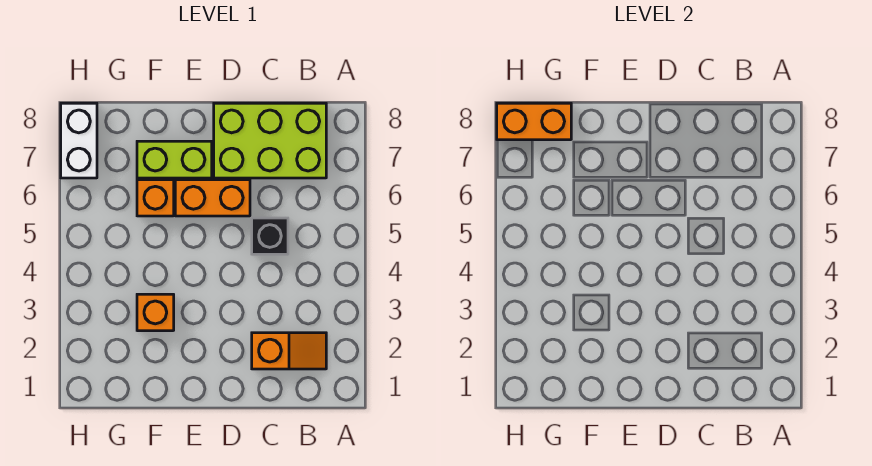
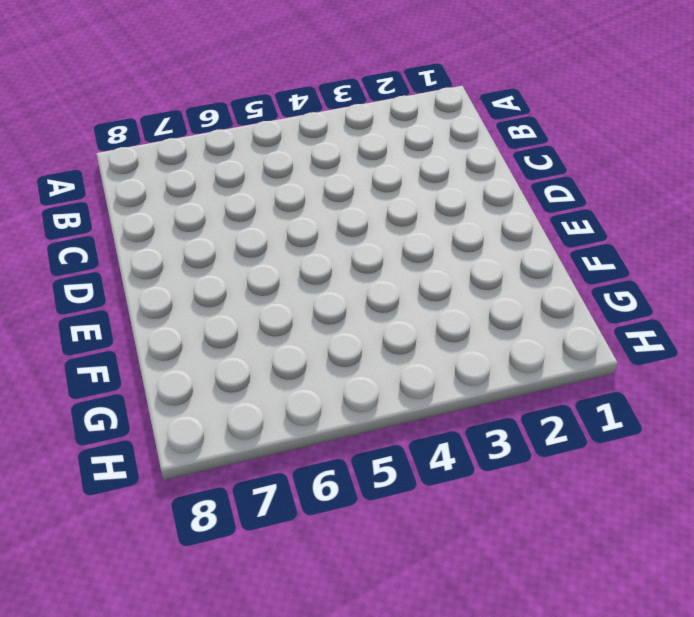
none -> orange slope B2:C2 level 1 top C
none -> lime brick B7:D8 level 1

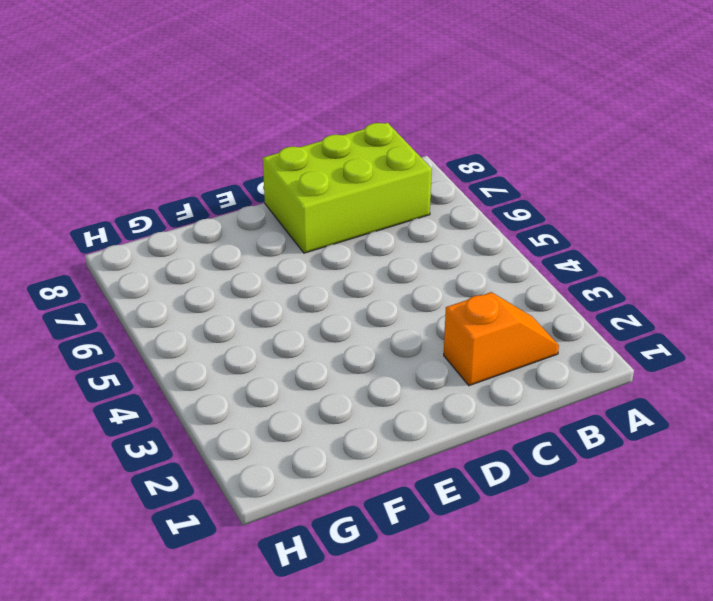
none -> black brick C5 level 1
none -> orange brick D6:E6 level 1

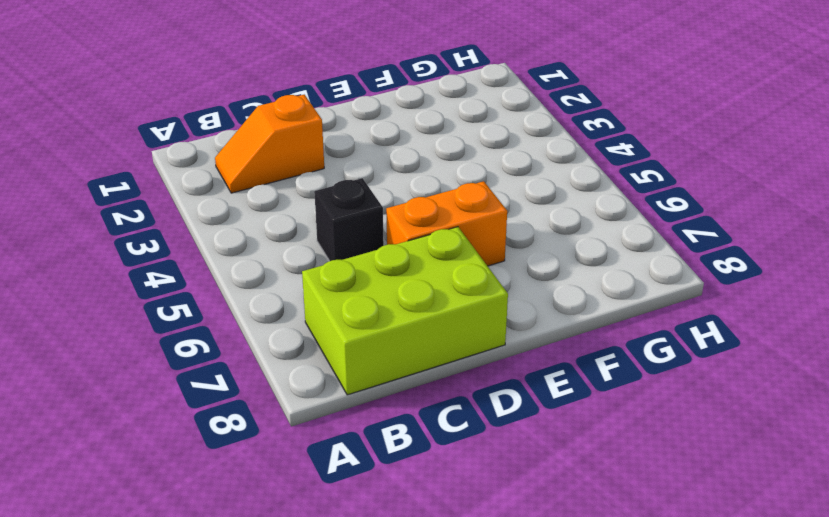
none -> lime brick E7:F7 level 1
none -> orange brick F3 level 1

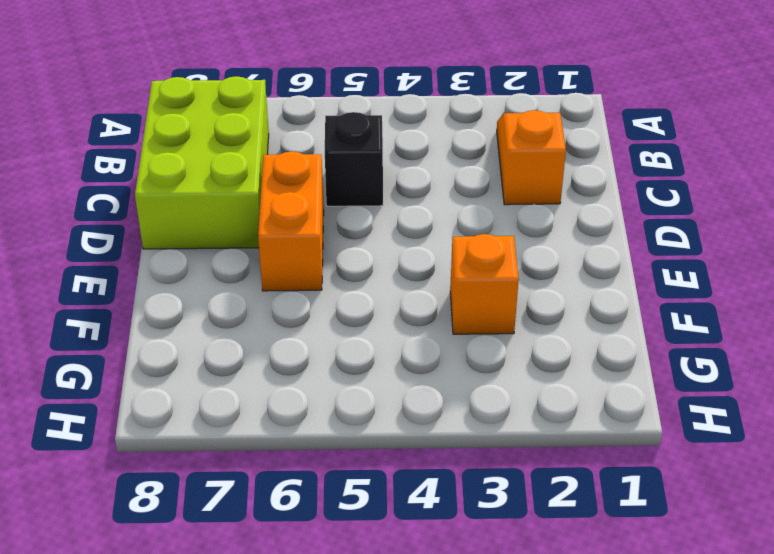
none -> lime brick E7:F7 level 1
none -> orange brick F6 level 1

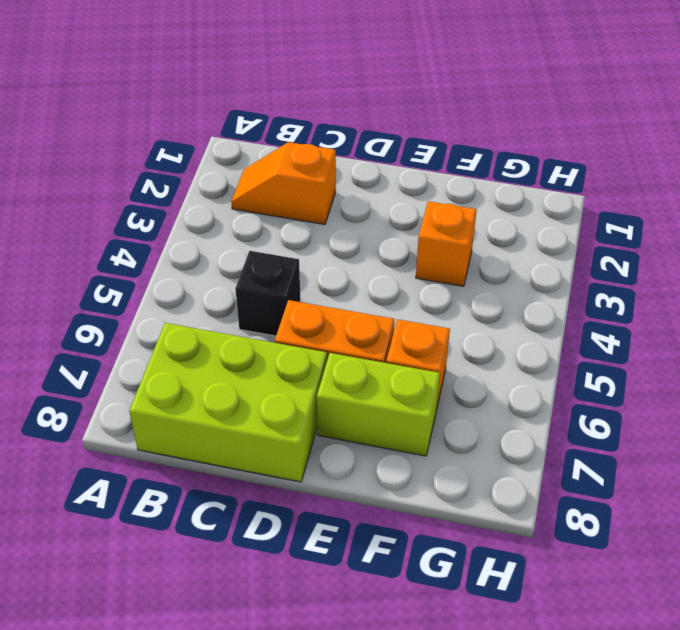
none -> white brick H7:H8 level 1
none -> orange brick G8:H8 level 2

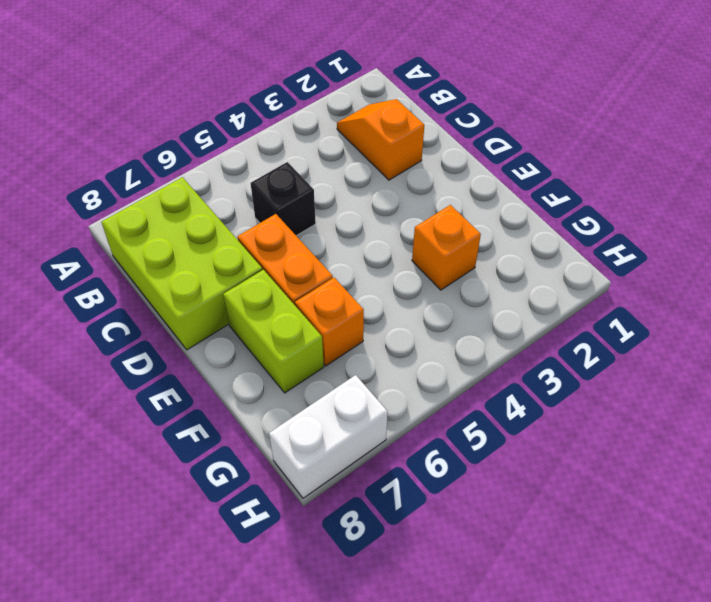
none -> orange brick G8:H8 level 2

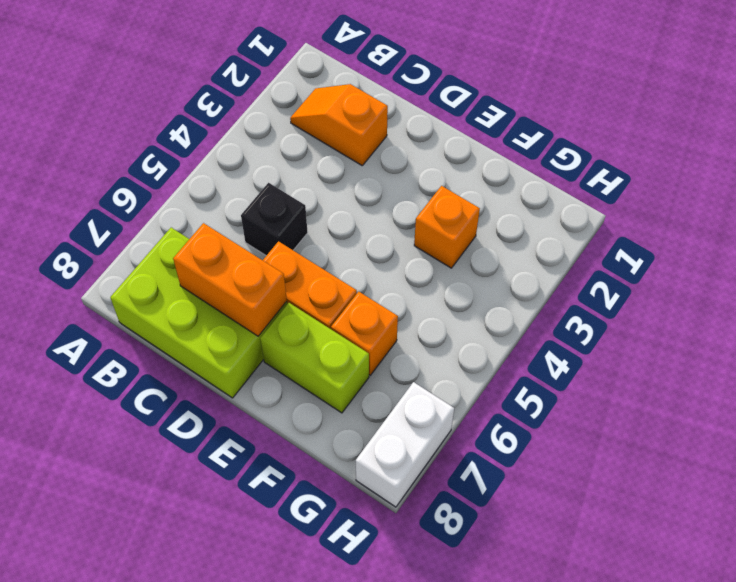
orange brick C7:D7 level 2 -> orange brick G8:H8 level 2

